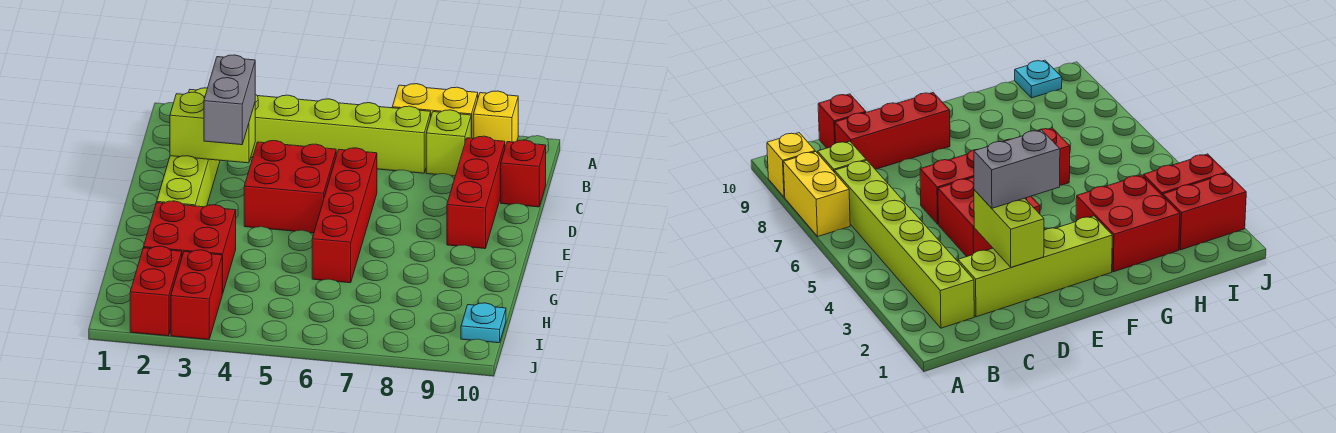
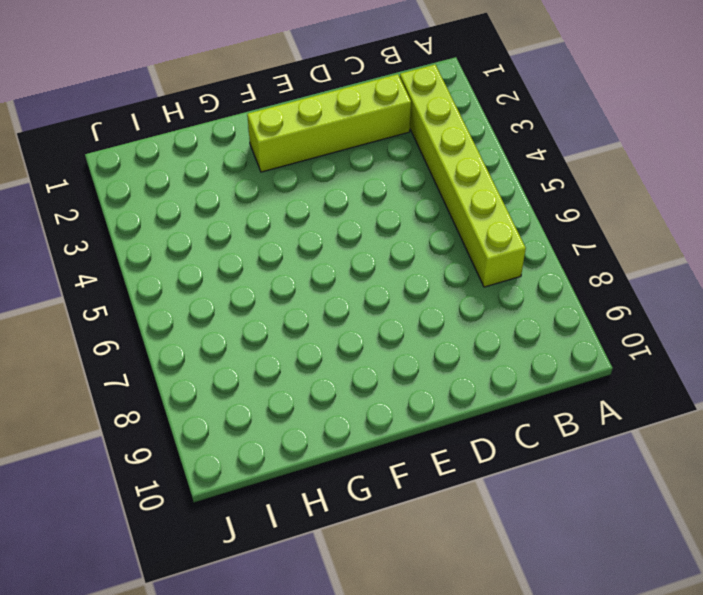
none -> yellow brick A7:A8 level 1
none -> yellow brick A9 level 1
none -> lime brick B8 level 1

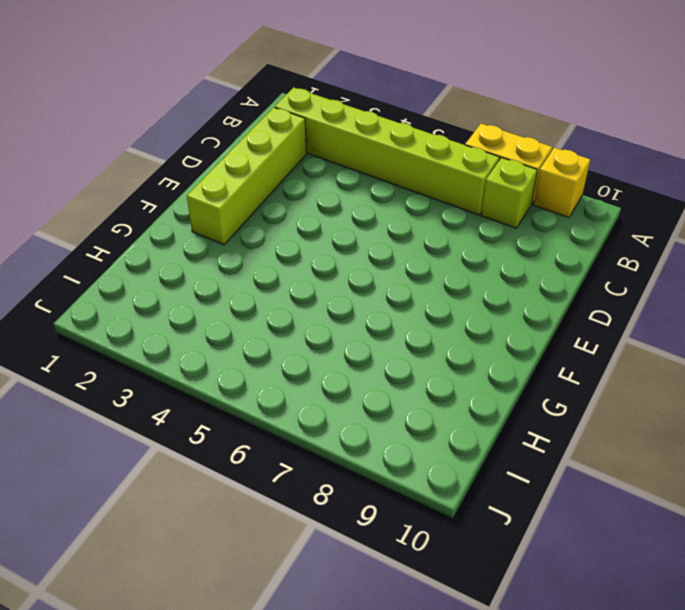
none -> red brick C9:E9 level 1
none -> red brick C10 level 1
none -> red brick D4:E5 level 1

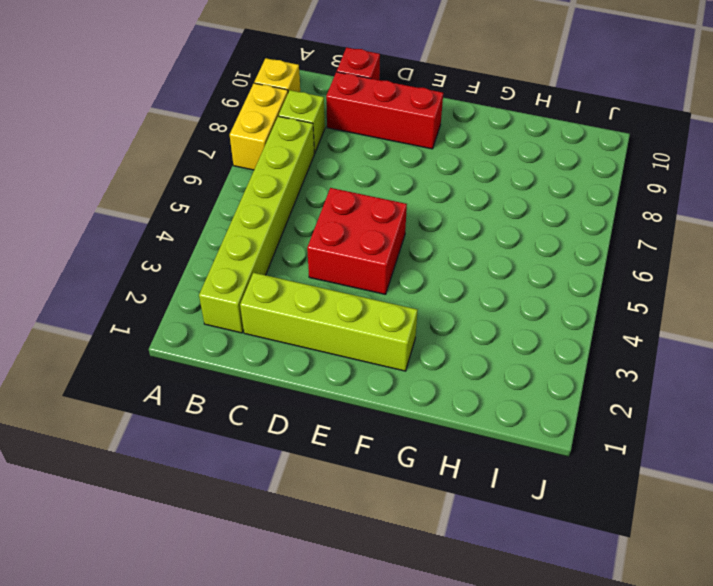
none -> red brick D6:G6 level 1
none -> red brick G2:H3 level 1
none -> red brick I2:J2 level 1

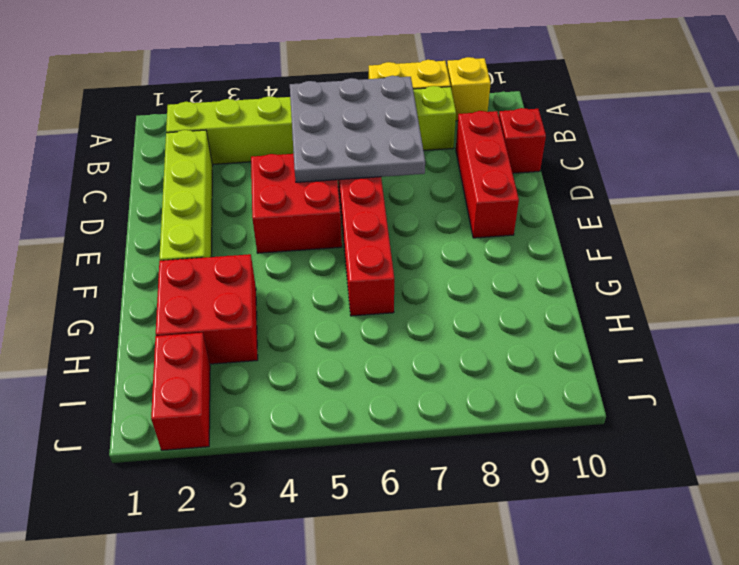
grey plate B5:D7 level 2 -> none
none -> red brick I3:J3 level 1
none -> cyan plate I10 level 1
none -> lime brick D2:D3 level 2

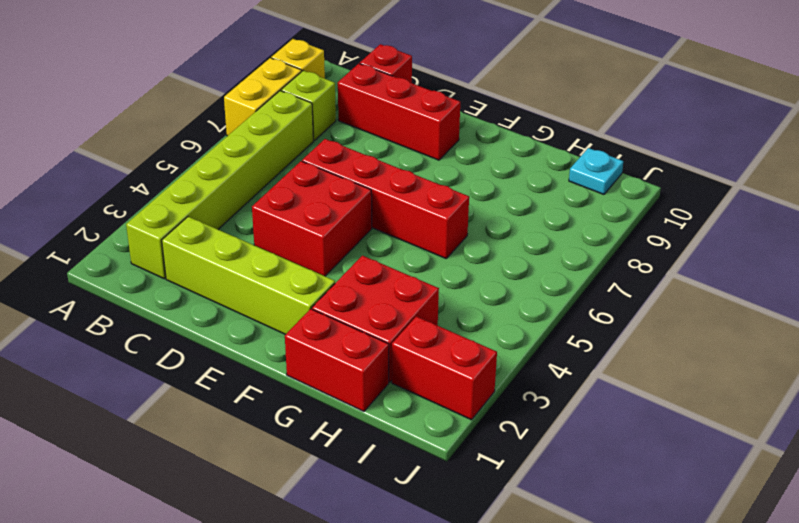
red brick G1:H1 level 1 -> red brick I3:J3 level 1
none -> lime brick D2:D3 level 2
none -> grey brick D3:E3 level 3

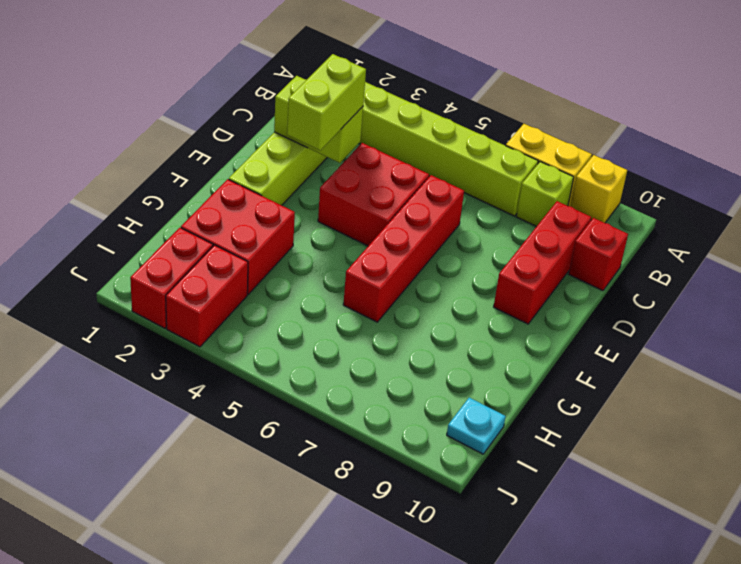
lime brick D3:E3 level 3 -> grey brick D3:E3 level 3

